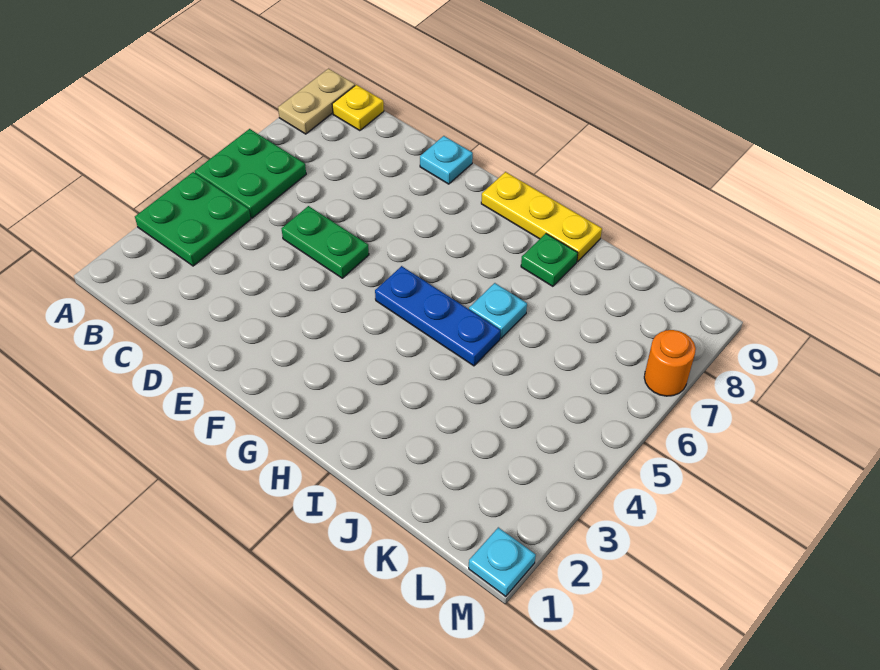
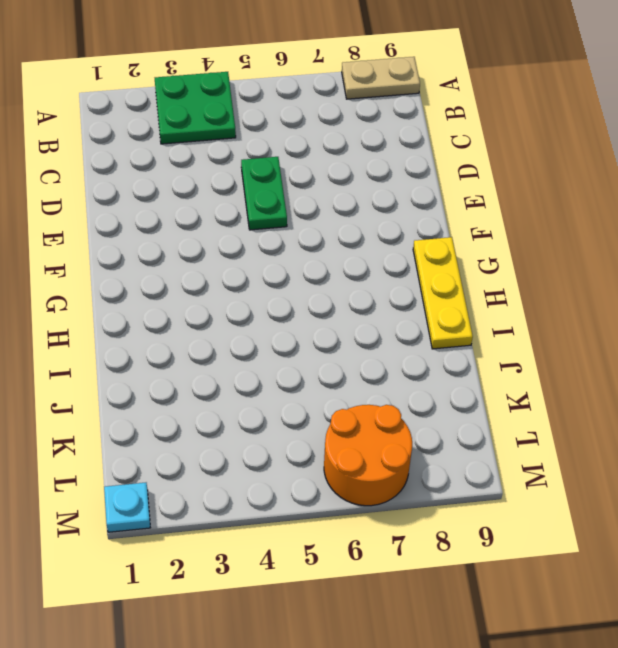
orange round brick L6:M7 level 1 -> orange round brick M7 level 1
none -> green plate A5:B6 level 1
none -> yellow plate B9 level 1
none -> cyan plate E9 level 1

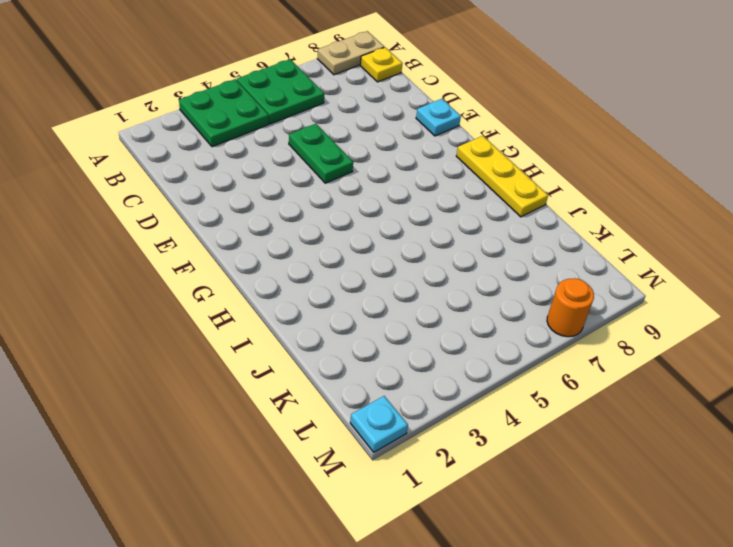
none -> blue plate G5:I5 level 1
none -> cyan plate I6 level 1
none -> green plate I8 level 1

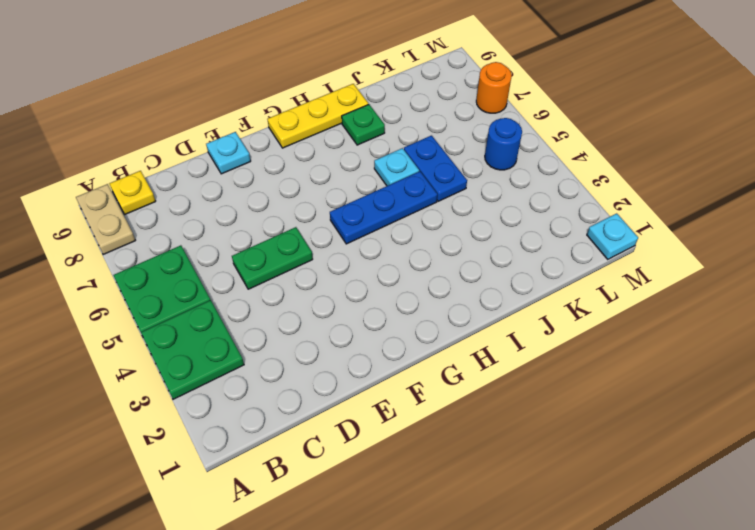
blue plate J5:J6 level 1 -> none
blue round brick L5 level 1 -> none

